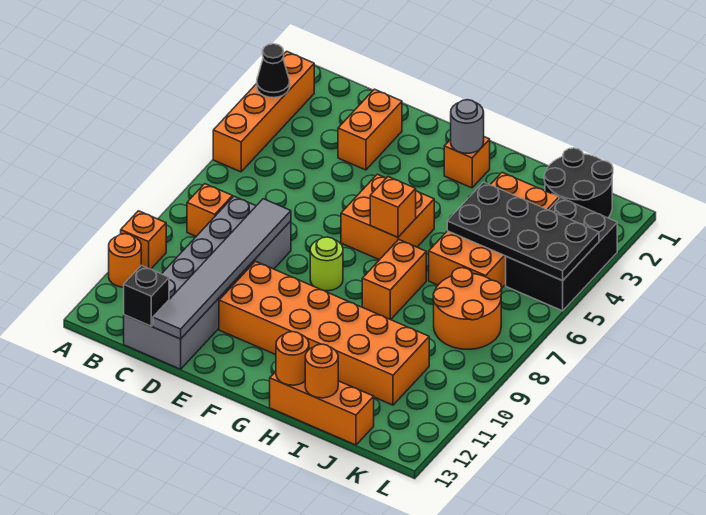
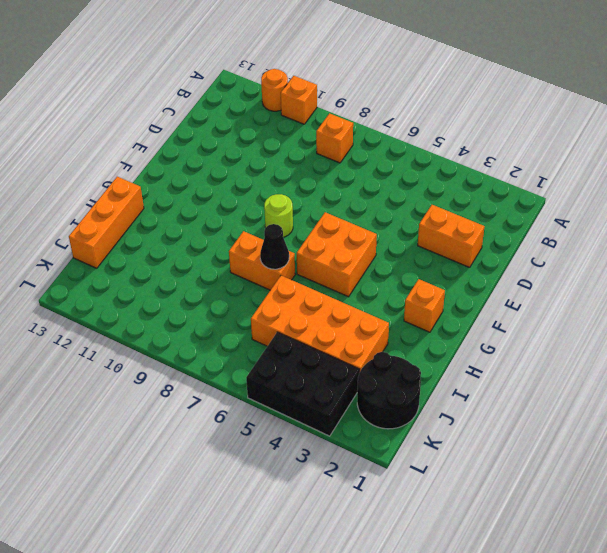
black cone H7 level 2 -> black cone A3 level 2
none -> orange brick A2:A5 level 1
none -> grey brick C8:D13 level 1
none -> orange brick E10:J11 level 1

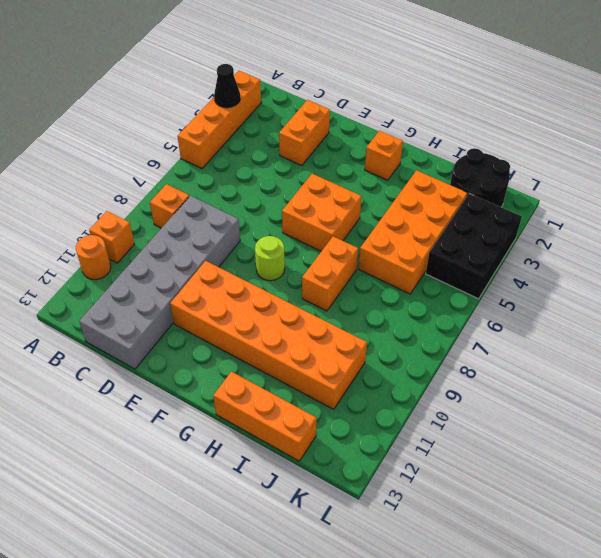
none -> orange round brick J7:K8 level 1
none -> black brick C13 level 2
none -> grey tile D8:D13 level 2

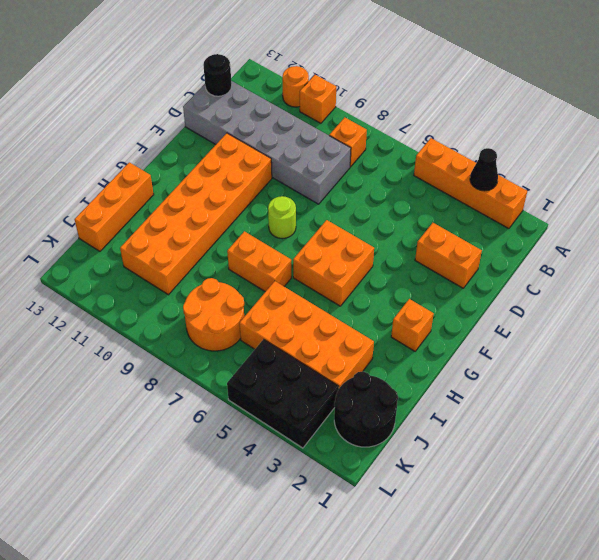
black round brick C13 level 2 -> black brick C13 level 2
none -> grey tile D8:D13 level 2
none -> grey round brick G2 level 2
none -> orange brick G6 level 2

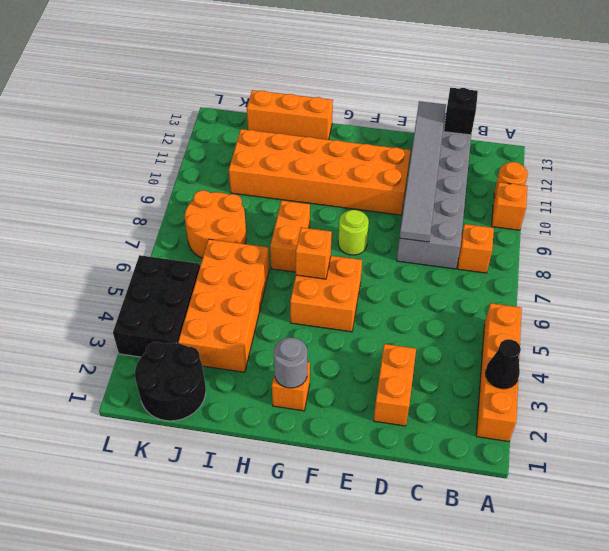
none -> orange round brick H13 level 2
none -> black plate I4:L5 level 2
none -> orange round brick I13 level 2

